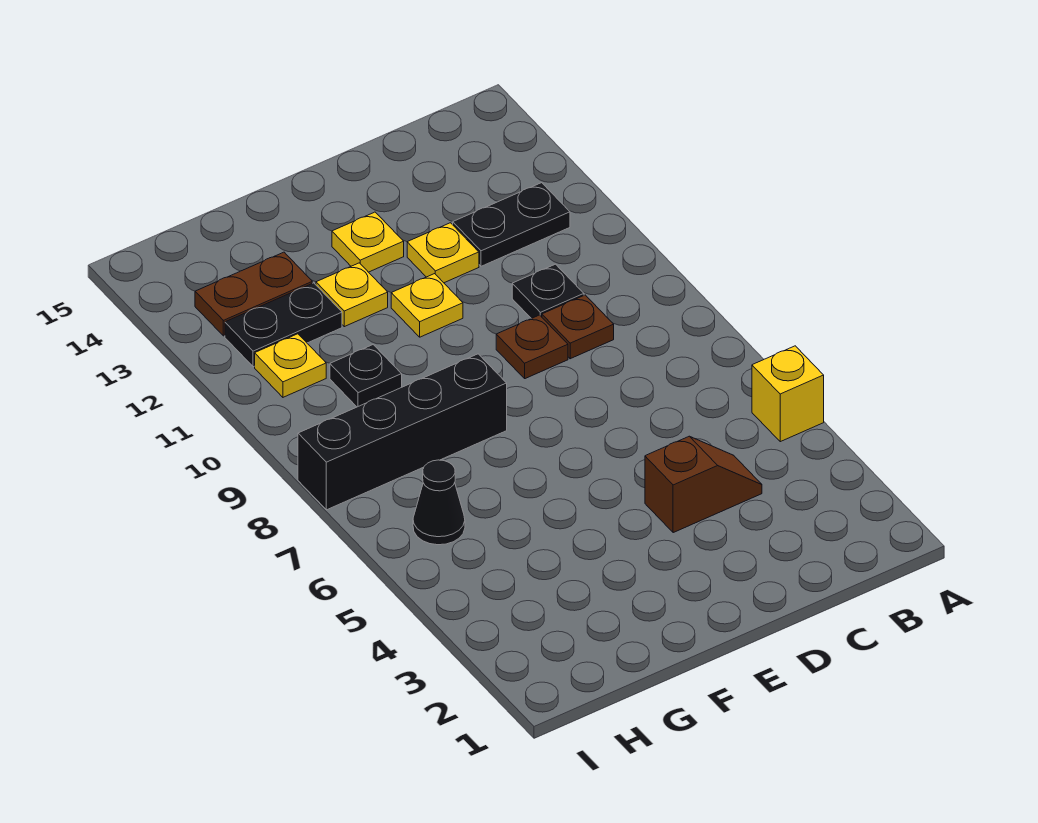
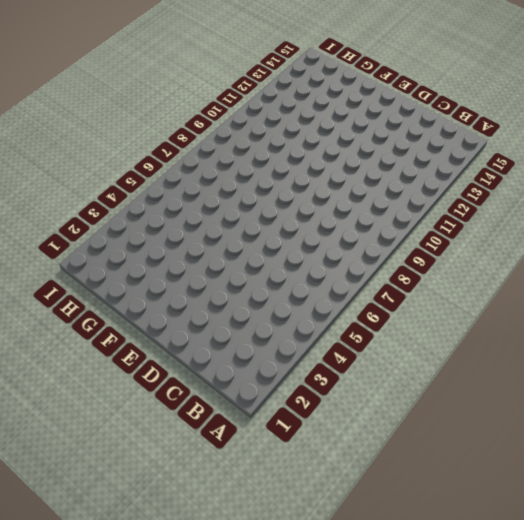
none -> yellow brick A5 level 1
none -> black plate B12:C12 level 1
none -> brown slope C4:D4 level 1 top D

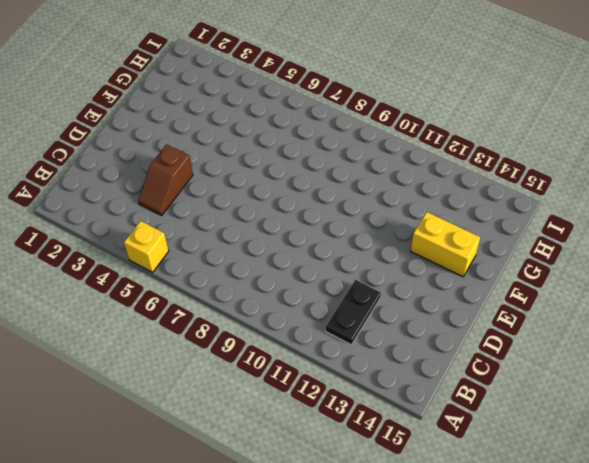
yellow brick F13:F14 level 1 -> none
none -> brown plate C9 level 1
none -> black plate C10 level 1
none -> brown plate D9 level 1

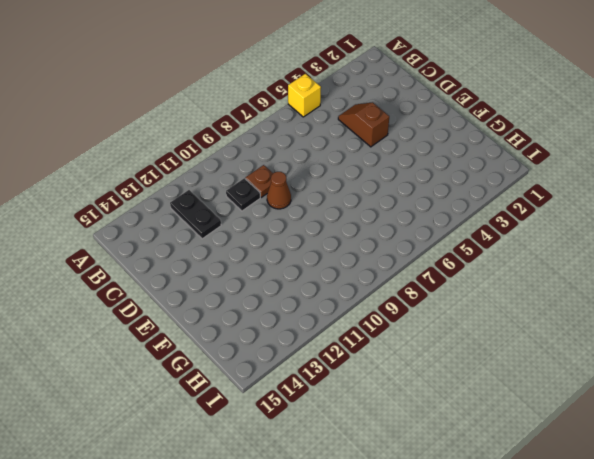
brown cone D9 level 1 -> brown plate D9 level 1
none -> yellow plate D12 level 1
none -> yellow plate E11 level 1
none -> yellow plate E13 level 1

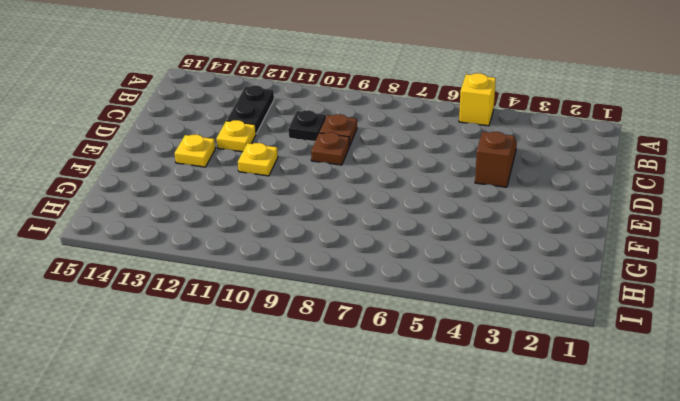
none -> black brick F8:I8 level 1
none -> yellow plate F12 level 1
none -> black plate G10 level 1

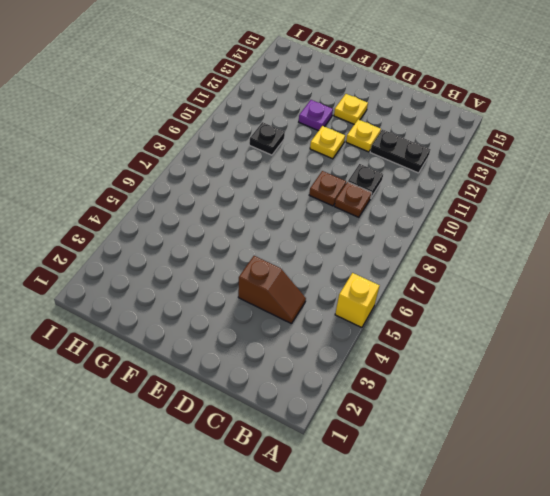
purple plate F12 level 1 -> yellow plate F12 level 1
none -> black brick F8:I8 level 1
none -> black plate G12:H12 level 1
none -> brown plate G13:H13 level 1

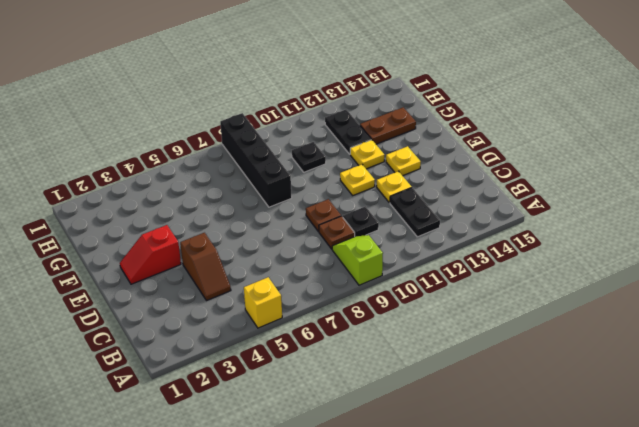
lime slope A9:B9 level 1 top A -> none
red slope E2:E3 level 1 top 3 -> none
brown plate G13:G14 level 1 -> brown plate G13:H13 level 1
none -> black cone H6 level 1
none -> yellow plate H11 level 1

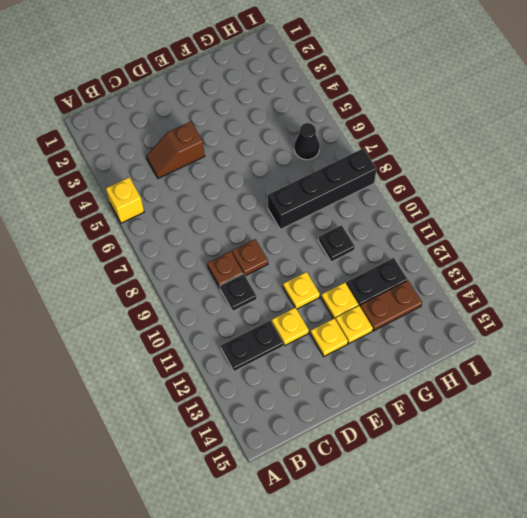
yellow plate F13 level 1 -> yellow plate H11 level 1

